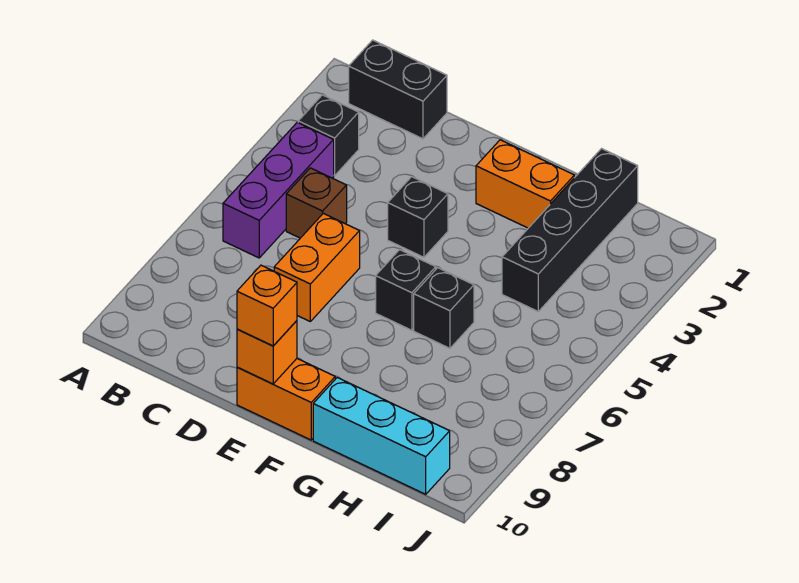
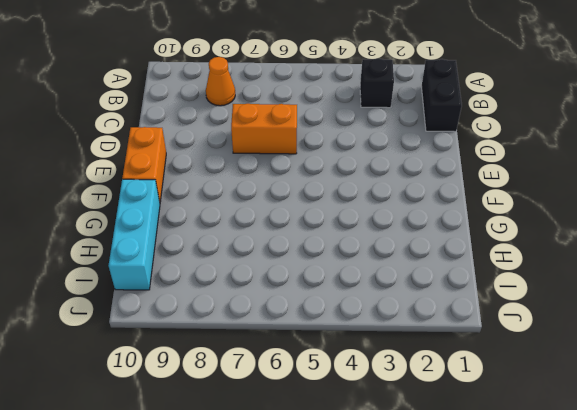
orange cone B8 level 1 -> none
none -> purple brick B4:B6 level 1
none -> brown brick C5 level 1
none -> black brick E4 level 1

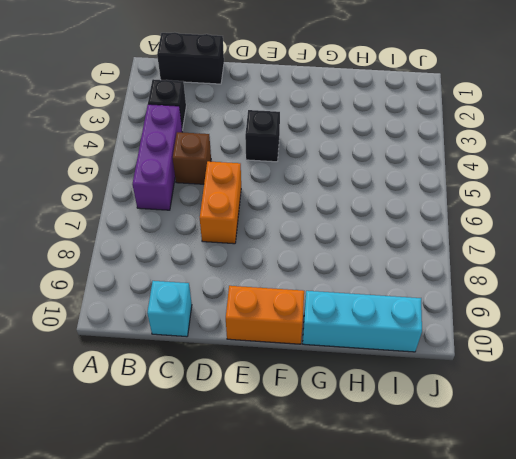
cyan brick C10 level 1 -> none
none -> orange brick F2:G2 level 1
none -> black brick F6 level 1
none -> black brick G6 level 1

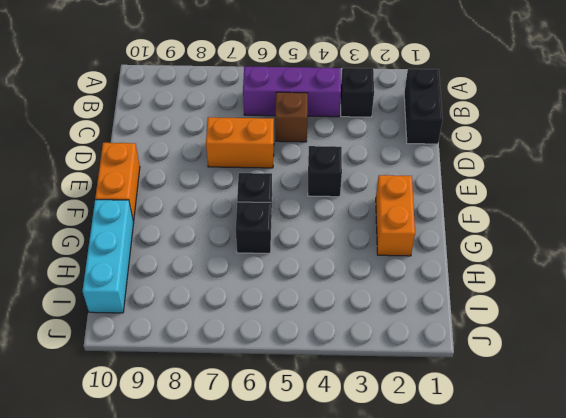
none -> black brick H1:H4 level 1
none -> orange brick E10 level 2
none -> orange brick E10 level 3

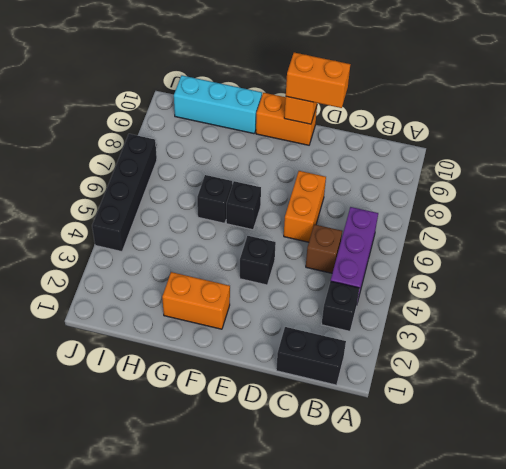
orange brick D10:E10 level 3 -> orange brick E10 level 3
black brick J4:J7 level 1 -> black brick H1:H4 level 1

